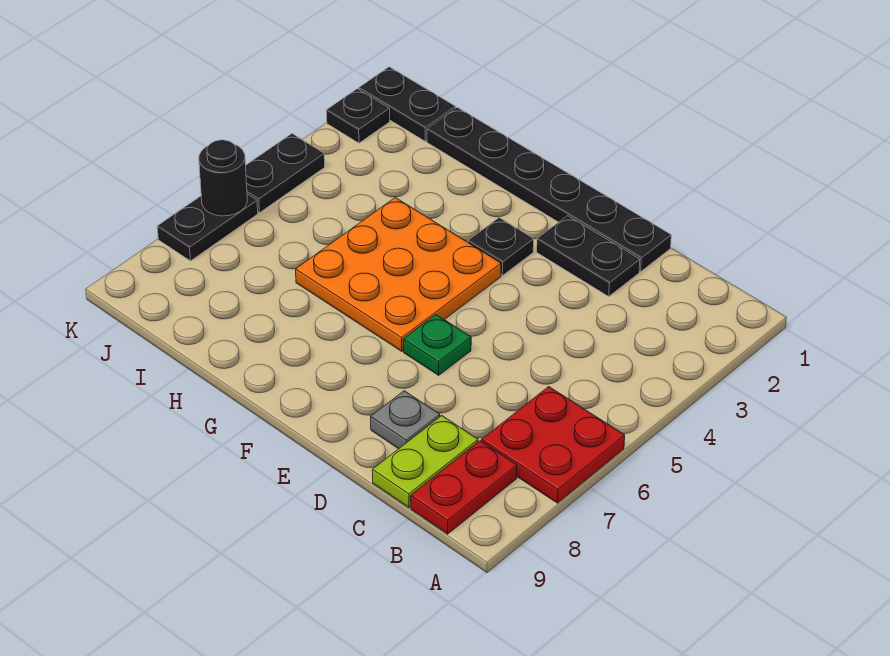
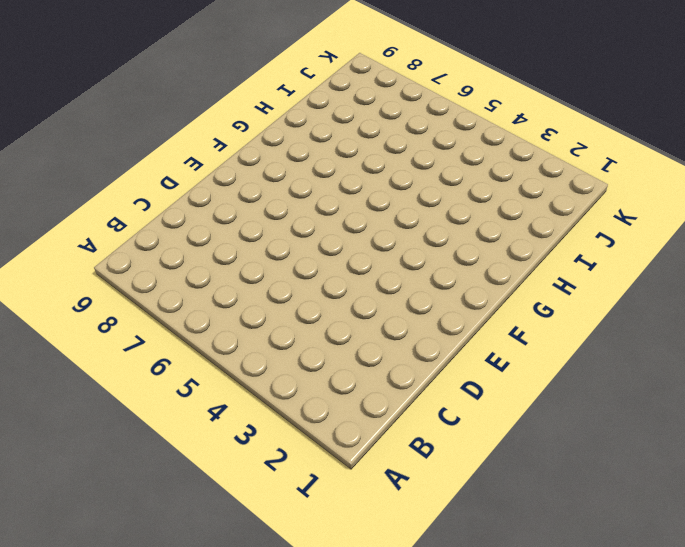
none -> red plate A6:B7 level 1
none -> red plate B8:B9 level 1
none -> lime plate C8:C9 level 1

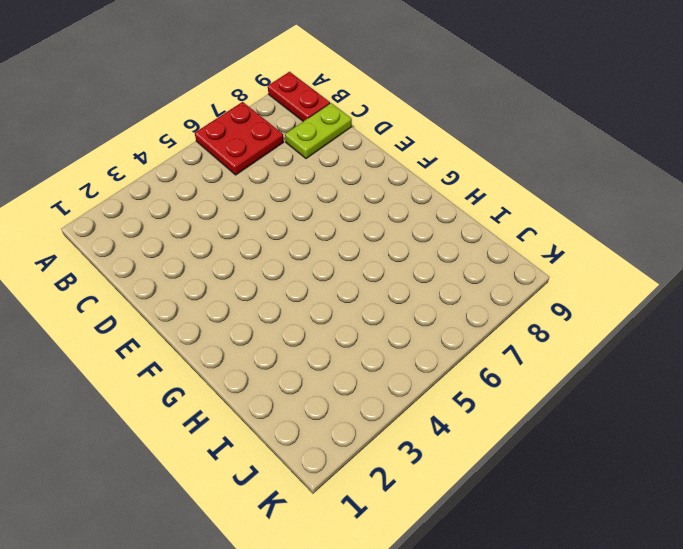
red plate A9:B9 level 1 -> red plate B8:B9 level 1
none -> black plate D1:I1 level 1
none -> black plate D2:E2 level 1
none -> grey plate D8 level 1

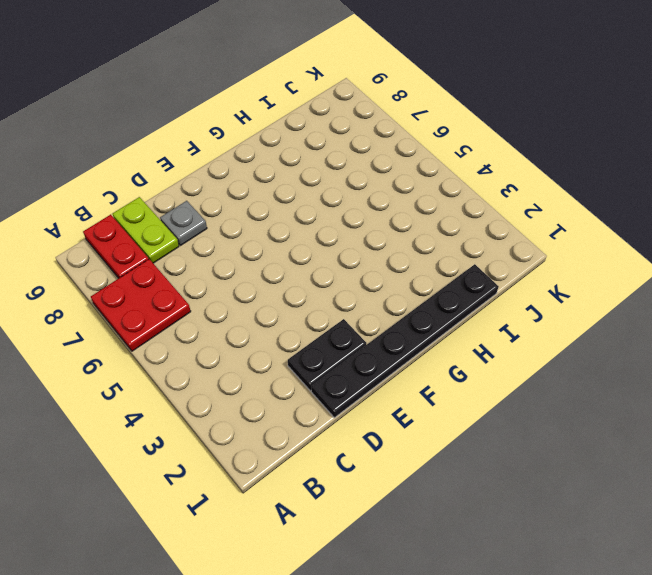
none -> green plate E6 level 1
none -> black plate F3 level 1
none -> orange plate F4:H6 level 1

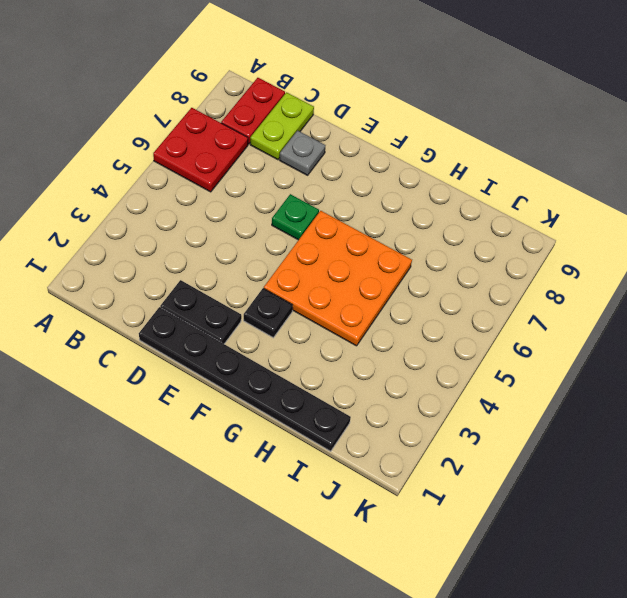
none -> black plate J1:K1 level 1
none -> black plate K2 level 1
none -> black plate K4:K5 level 1

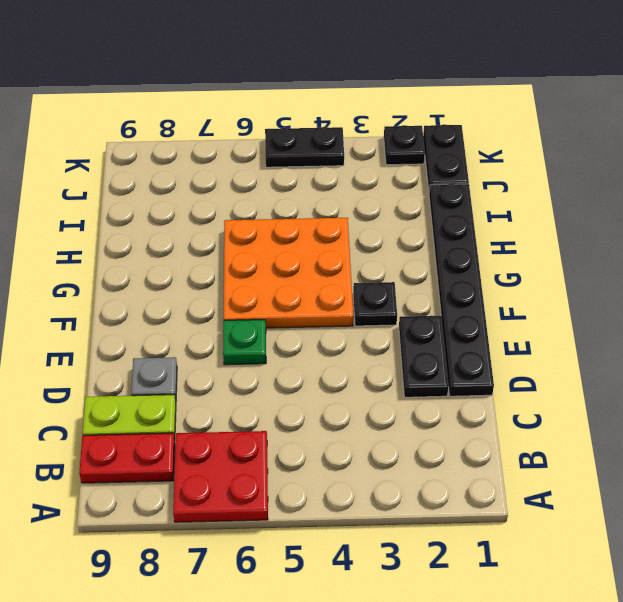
none -> black plate K6:K7 level 1
none -> black round brick K6 level 2

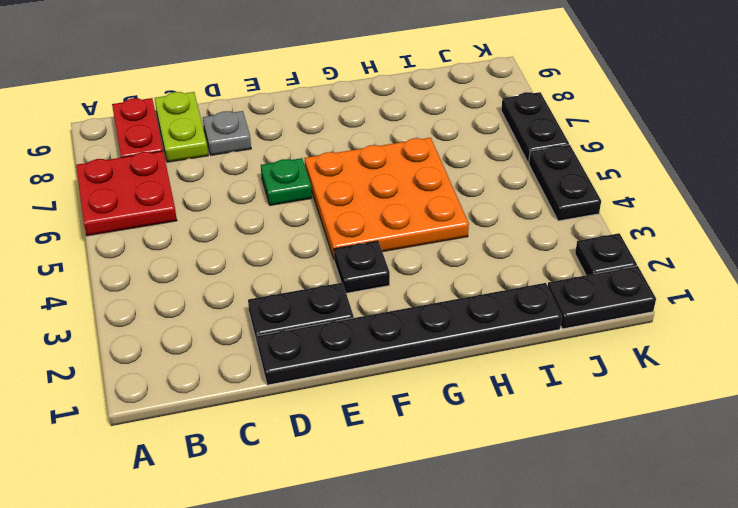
none -> black round brick K6 level 2

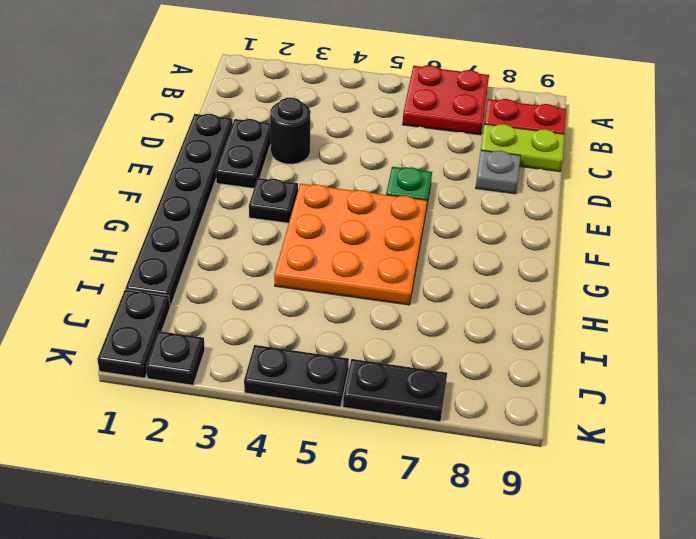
black round brick D3 level 1 -> black round brick K6 level 2

